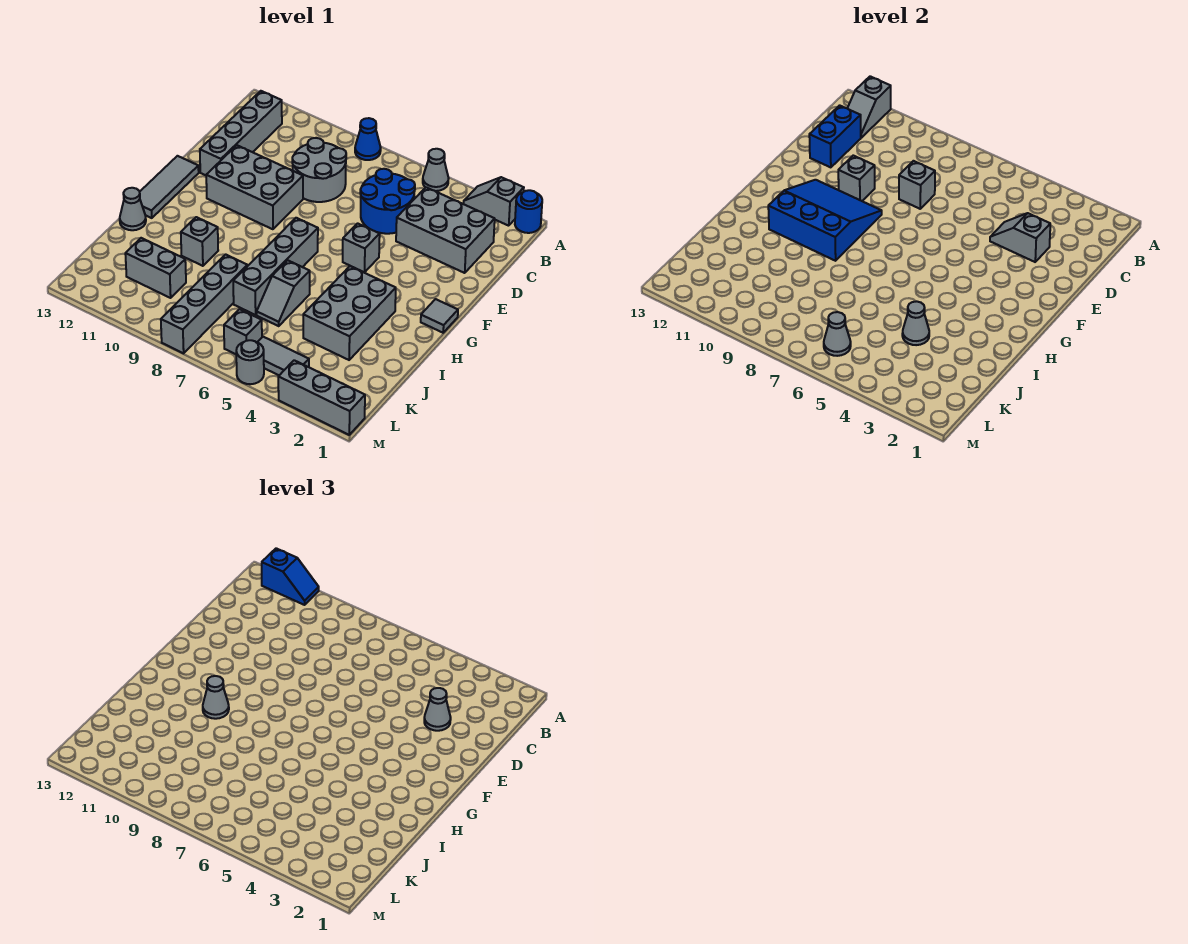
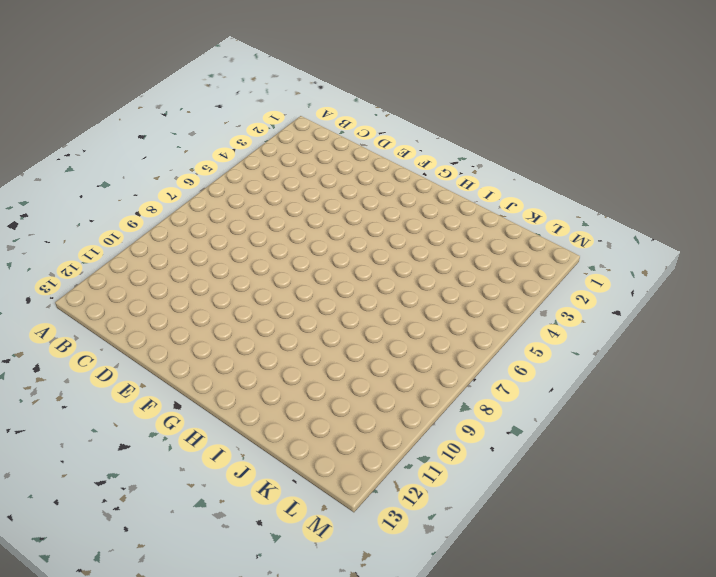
none -> blue round brick A1 level 1
none -> grey slope A2:A3 level 1 top 2
none -> grey cone A5 level 1
none -> blue cone A8 level 1

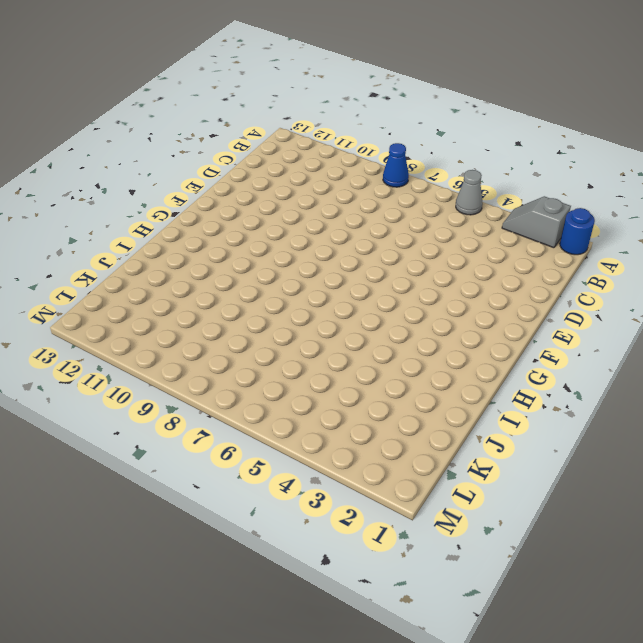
none -> grey brick B12:E12 level 1
none -> grey brick C2:D4 level 1
none -> blue round brick C5:D6 level 1
none -> grey round brick C8:D9 level 1

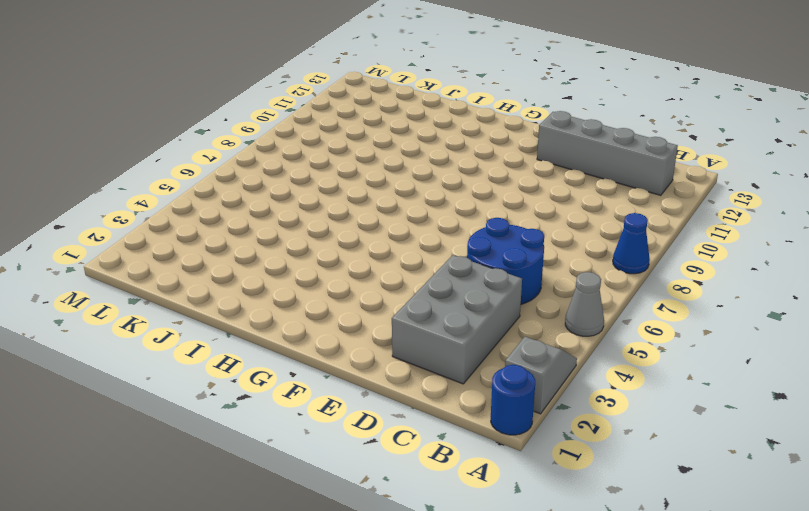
none -> grey round brick C8:D9 level 1
none -> grey brick E9:F11 level 1
none -> grey brick F5 level 1
none -> grey tile F13:H13 level 1

